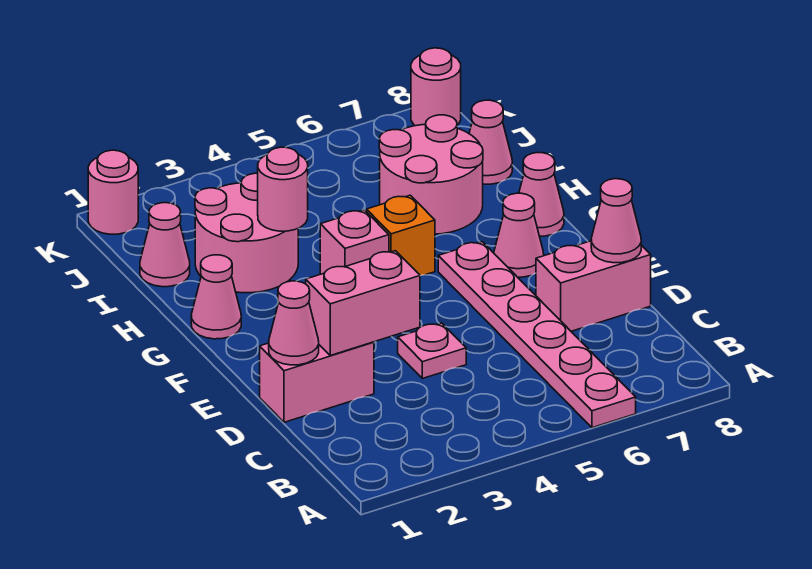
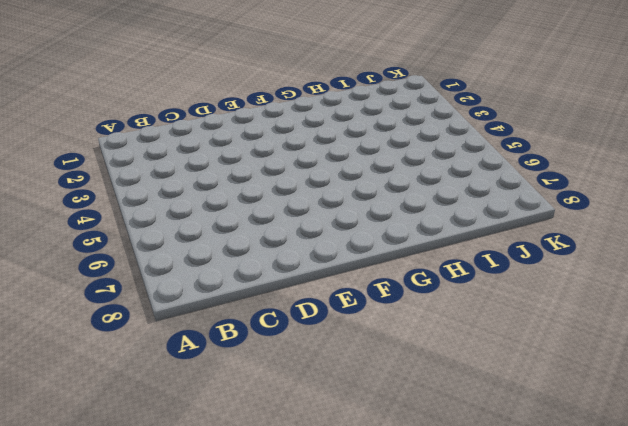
none -> pink plate A6:F6 level 1
none -> pink brick D1:D2 level 1
none -> pink plate D4 level 1

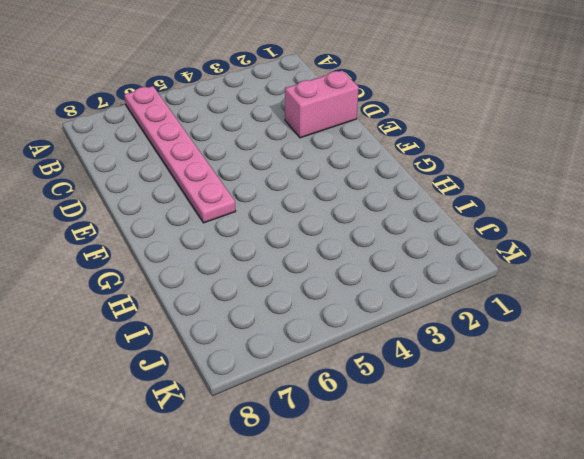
none -> pink plate D4 level 1
none -> pink brick D7:D8 level 1
none -> pink cone F7 level 1

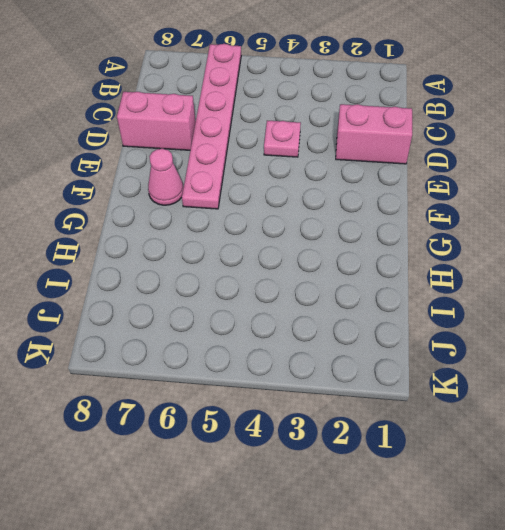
none -> pink cone G1 level 1
none -> pink brick G4 level 1
none -> orange brick G5 level 1

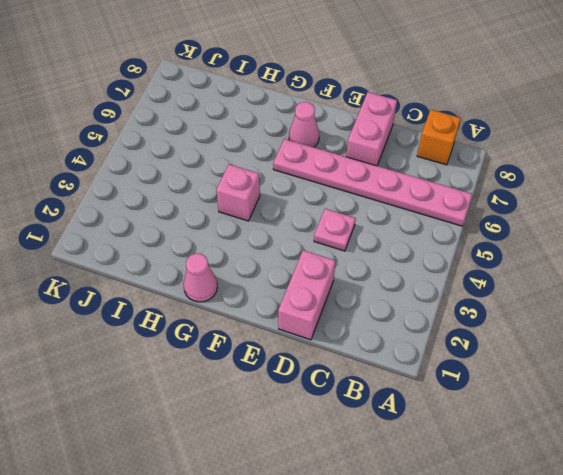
orange brick B8 level 1 -> orange brick G5 level 1
none -> pink cone G8 level 1
none -> pink round brick H2:I3 level 1
none -> pink round brick H6:I7 level 1

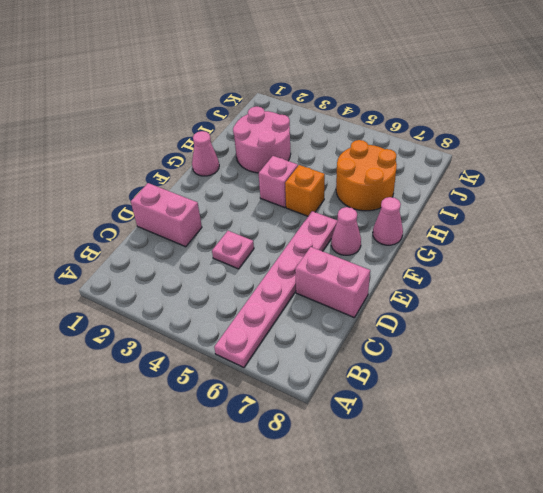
orange round brick H6:I7 level 1 -> pink round brick H6:I7 level 1
none -> pink cone I1 level 1
none -> pink cone I8 level 1
none -> pink round brick K1 level 1

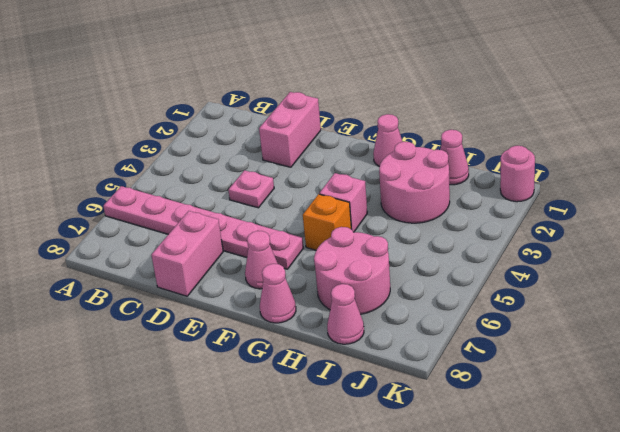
none -> pink round brick K8 level 1
none -> pink cone D1 level 2
none -> pink brick D2:D3 level 2

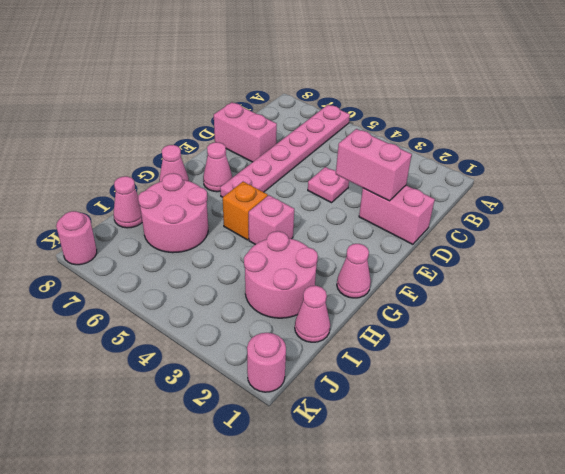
none -> pink cone D1 level 2
none -> pink cone D8 level 2
none -> pink round brick H3 level 2

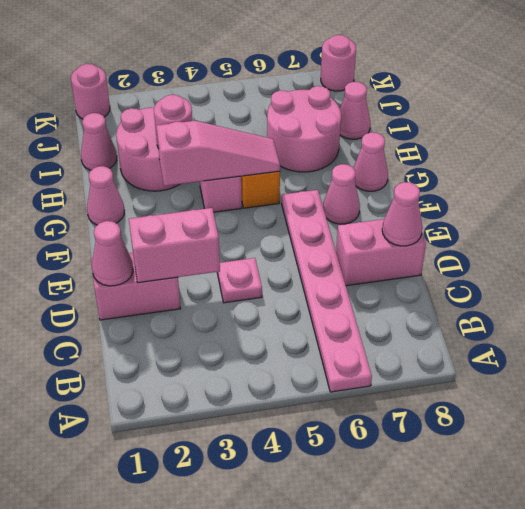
pink slope G3:G5 level 2 top 3 -> none

